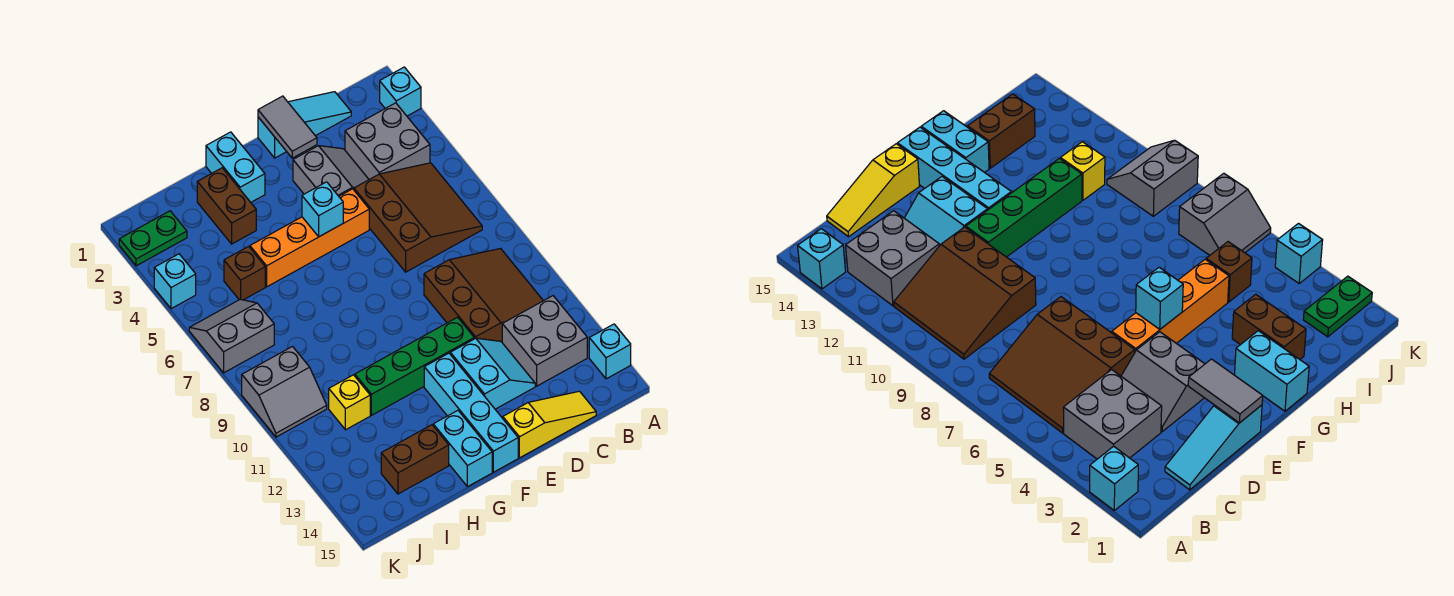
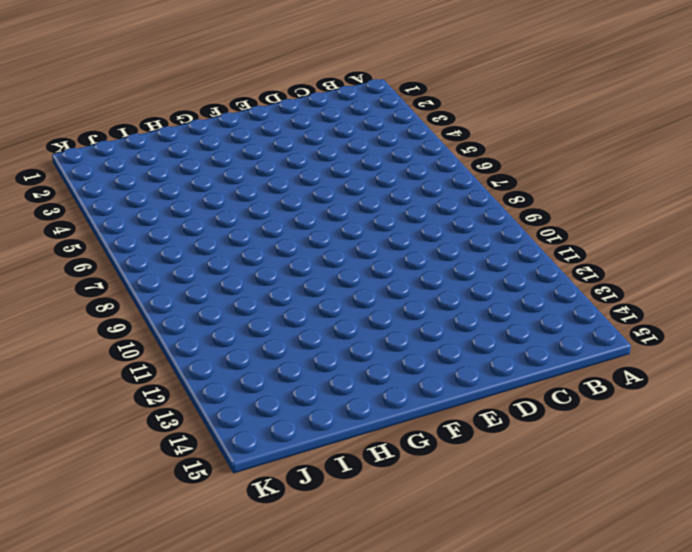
none -> cyan brick A2 level 1
none -> cyan brick A14 level 1
none -> grey brick B3:C4 level 1

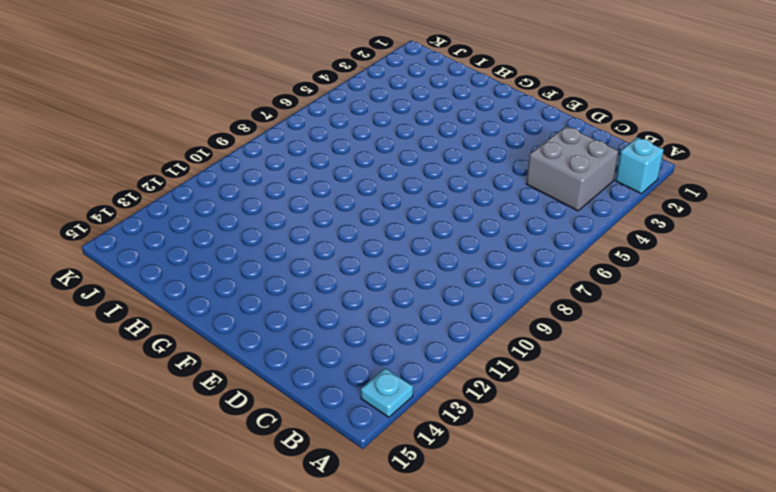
cyan plate A14 level 1 -> cyan brick A14 level 1
none -> brown slope B5:D7 level 1 top D
none -> brown slope B9:D11 level 1 top D
none -> grey brick B12:C13 level 1

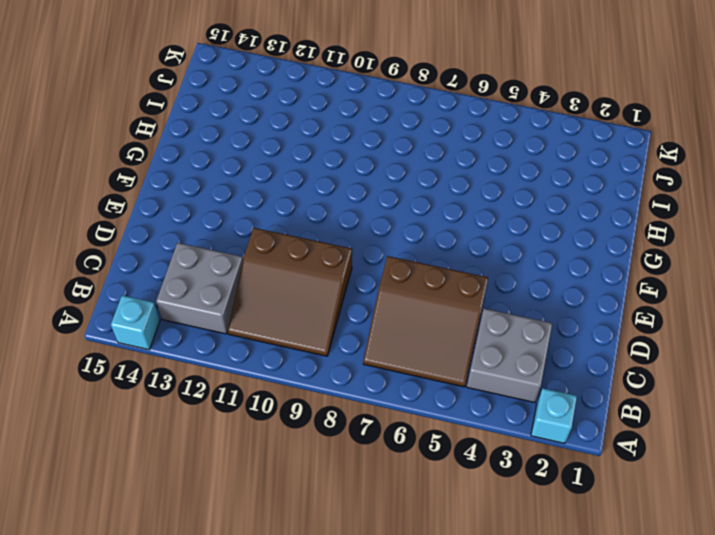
none -> cyan slope C1:E1 level 1 top E
none -> yellow slope C15:E15 level 1 top E
none -> grey slope D3:E4 level 1 top E

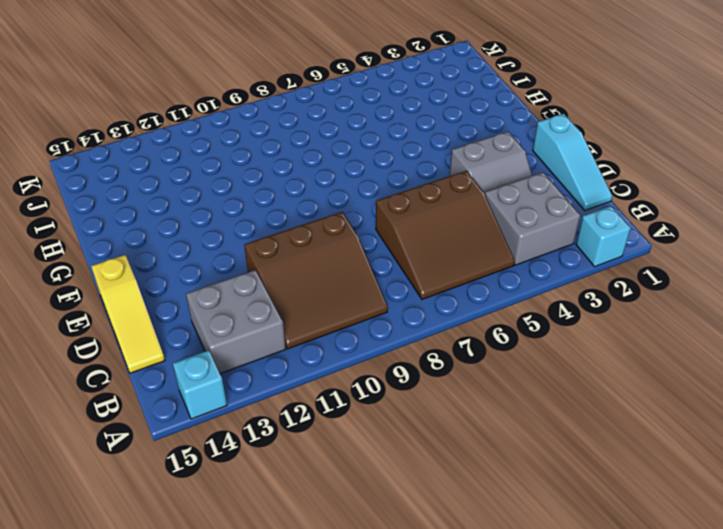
none -> cyan slope D12:E13 level 1 top E
none -> orange brick E5:H5 level 1
none -> green brick E11:H11 level 1

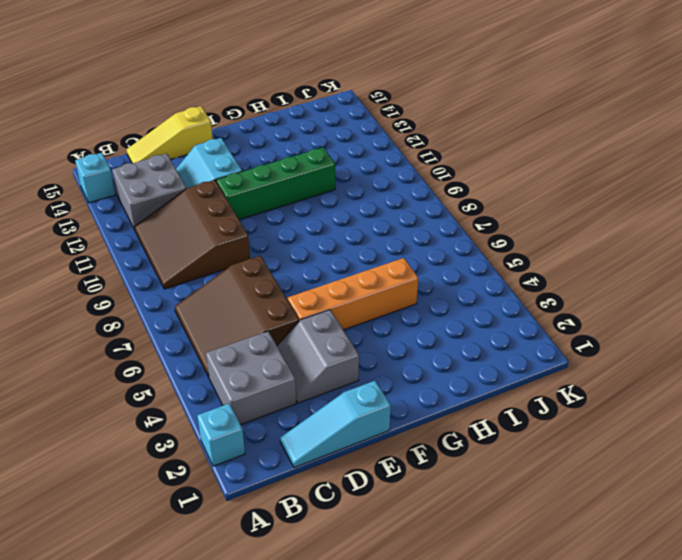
none -> cyan brick F12:F15 level 1
none -> cyan brick G1:G2 level 1
none -> cyan brick G14:G15 level 1

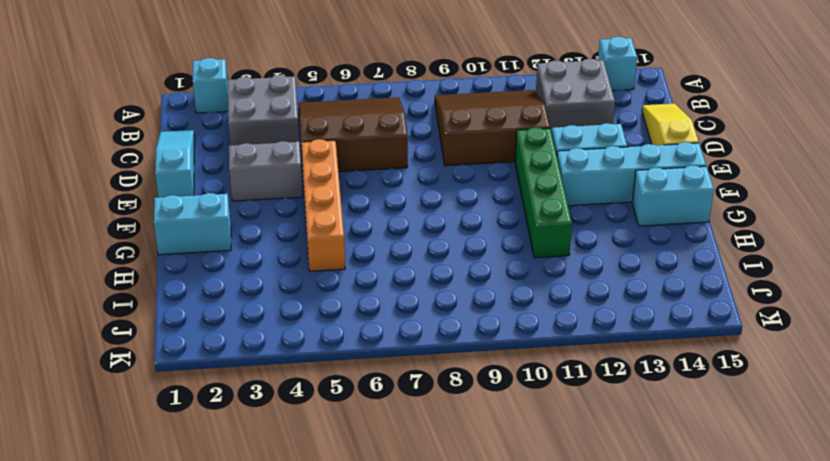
none -> brown brick H2:H3 level 1
none -> brown brick H14:I14 level 1
none -> brown brick I5 level 1

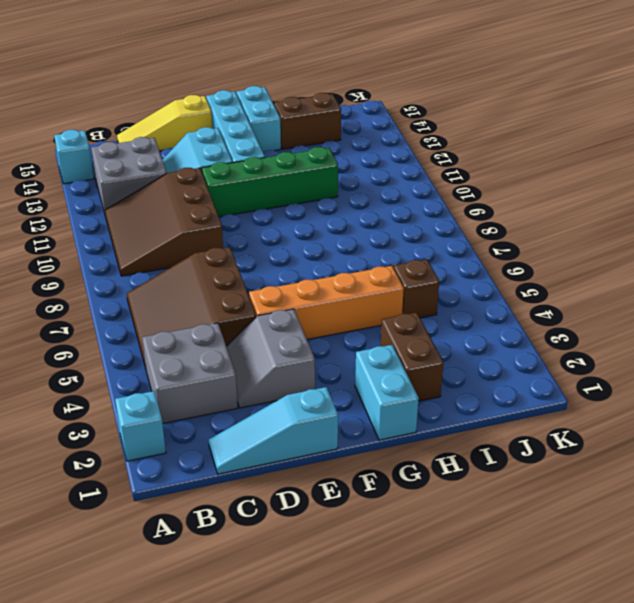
none -> yellow brick I11 level 1
none -> green plate J2:K2 level 1
none -> grey slope J6:K7 level 1 top 7

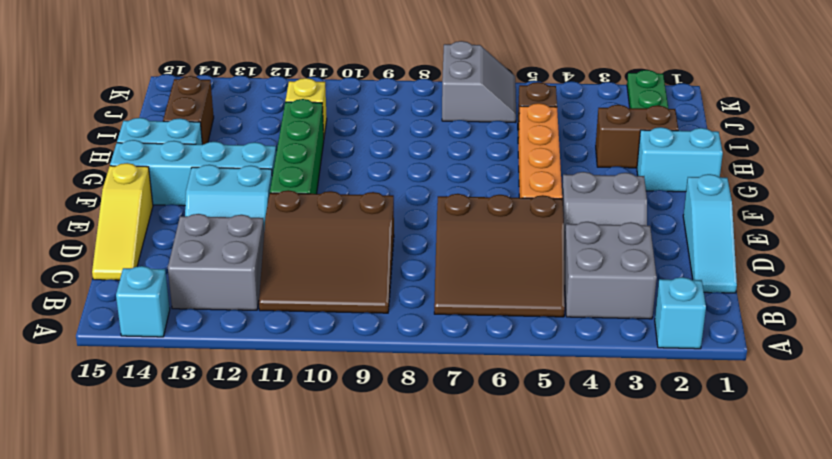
none -> grey slope J9:K10 level 1 top 9
none -> cyan brick K4 level 1
none -> grey tile E1:E2 level 2

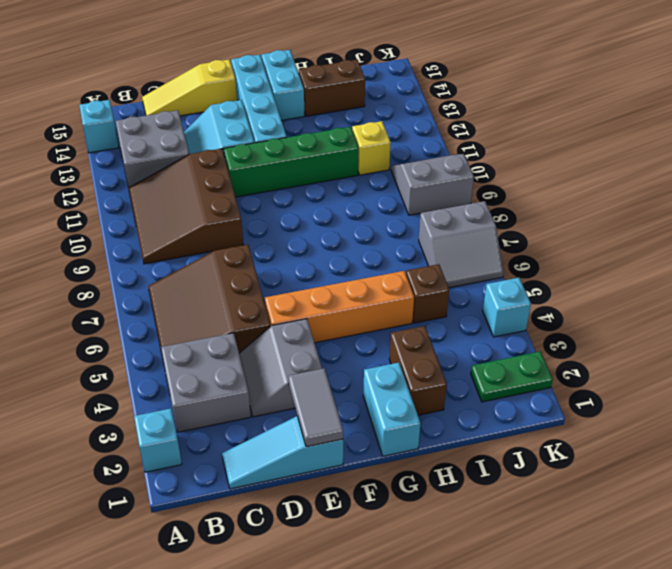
none -> cyan brick F5 level 2

